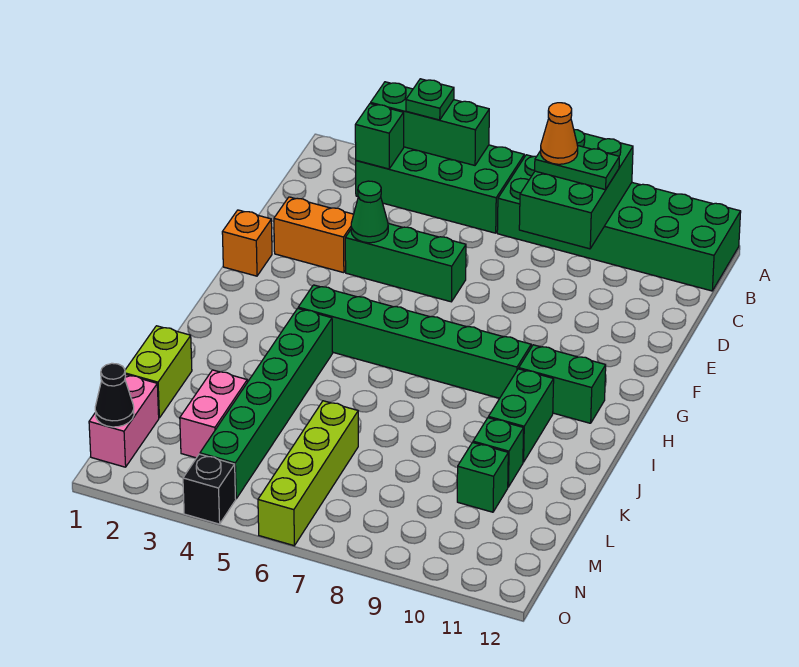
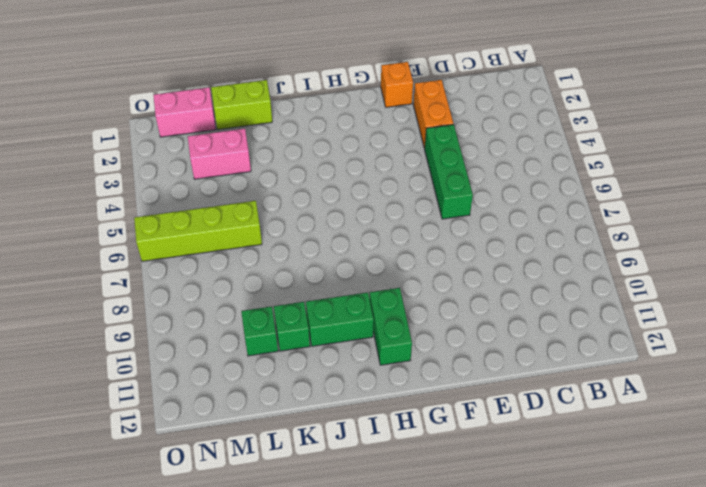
none -> green brick A3:B6 level 1
none -> green brick A7:B12 level 1
none -> green brick H4:H9 level 1

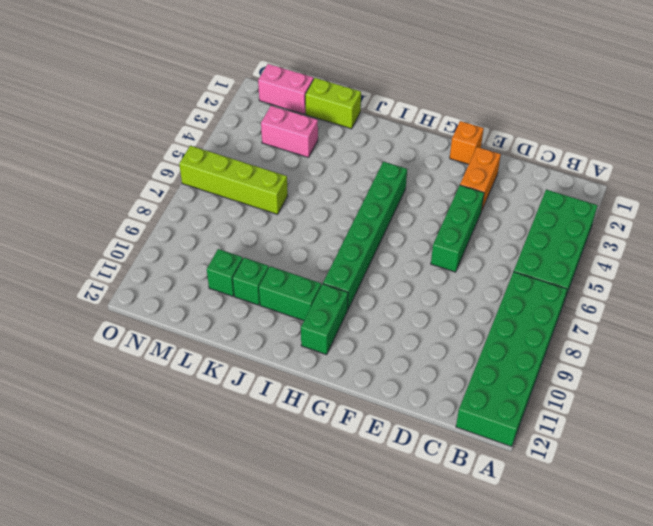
none -> green brick I4:N4 level 1
none -> black brick O4 level 1
none -> green brick A3:A5 level 2

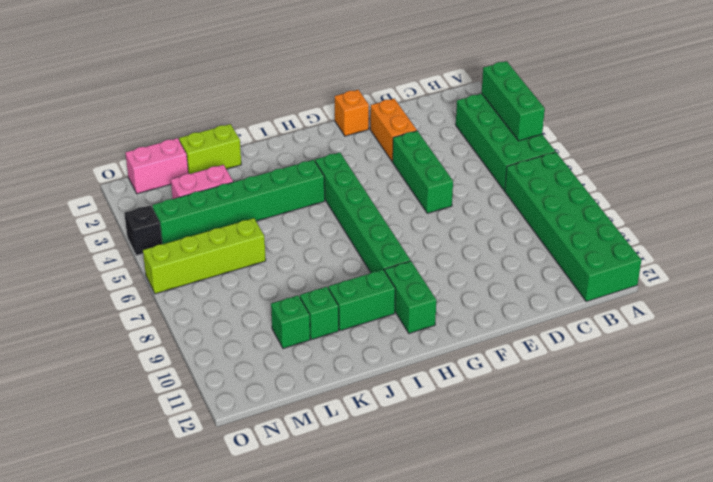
none -> green brick A8:C9 level 2
none -> green brick B3 level 2
none -> green cone E4 level 2

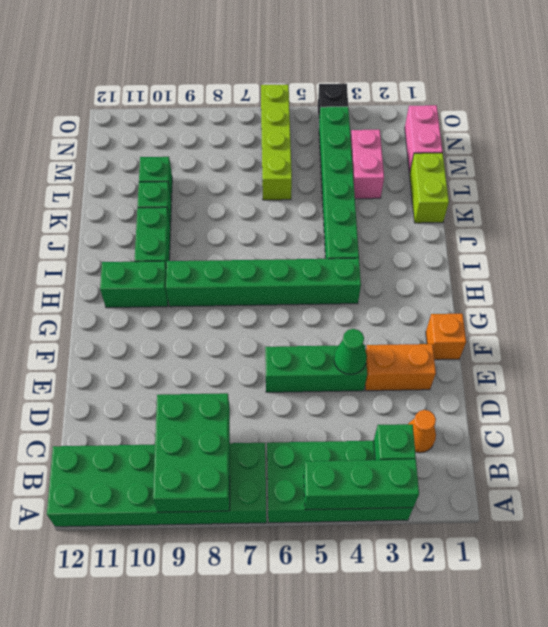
orange cone C2 level 1 -> orange cone B8 level 4
none -> black cone N1 level 2
none -> green plate A4 level 3
none -> green plate B8:B9 level 3

